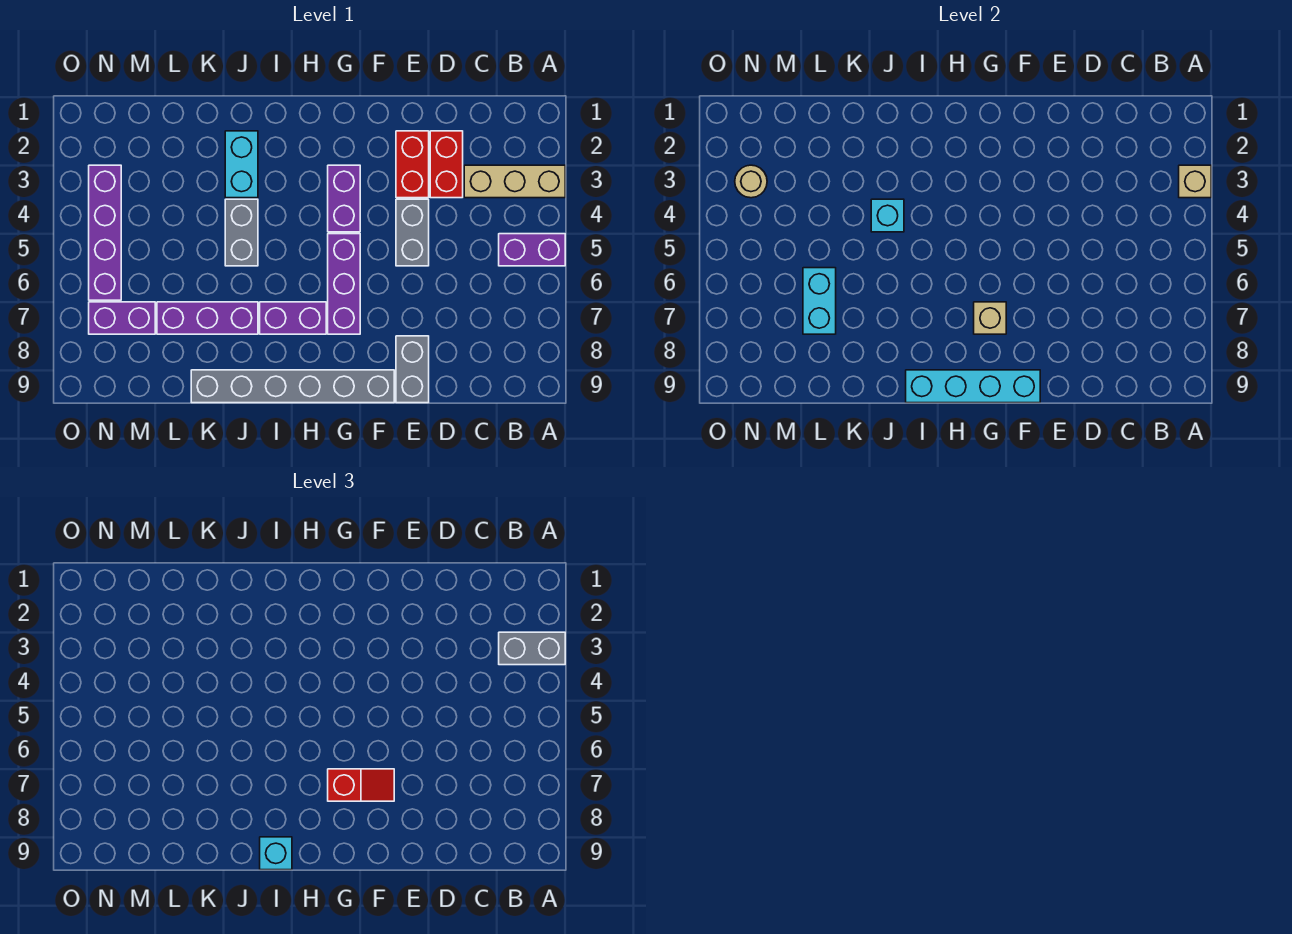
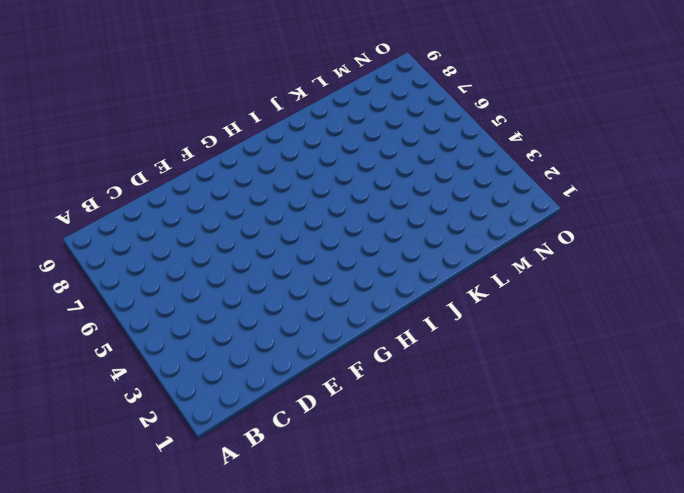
none -> tan brick A3:C3 level 1
none -> purple brick A5:B5 level 1
none -> red brick D2:D3 level 1

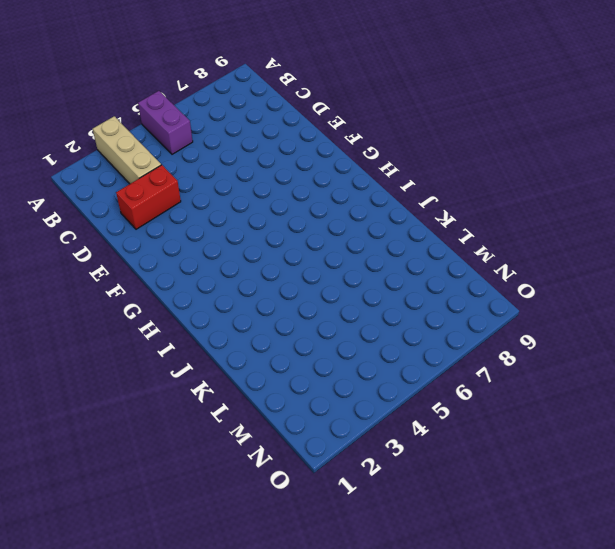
none -> red brick E2:E3 level 1
none -> grey brick E4:E5 level 1
none -> grey brick E8:E9 level 1

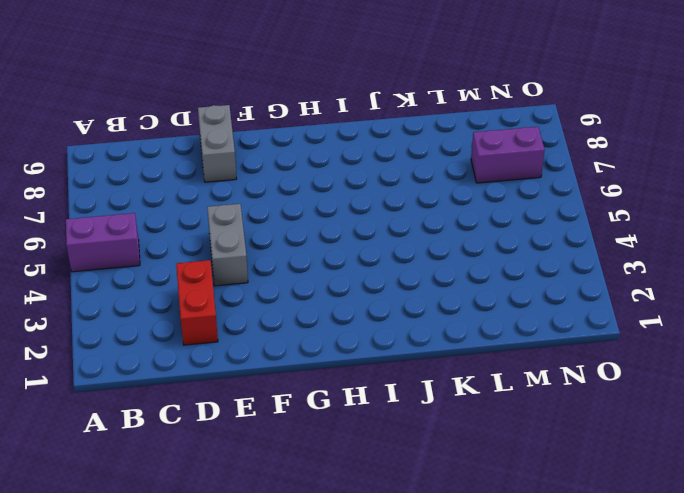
none -> tan brick A3:C3 level 1
none -> red brick E2:E3 level 1
none -> grey brick F9:K9 level 1

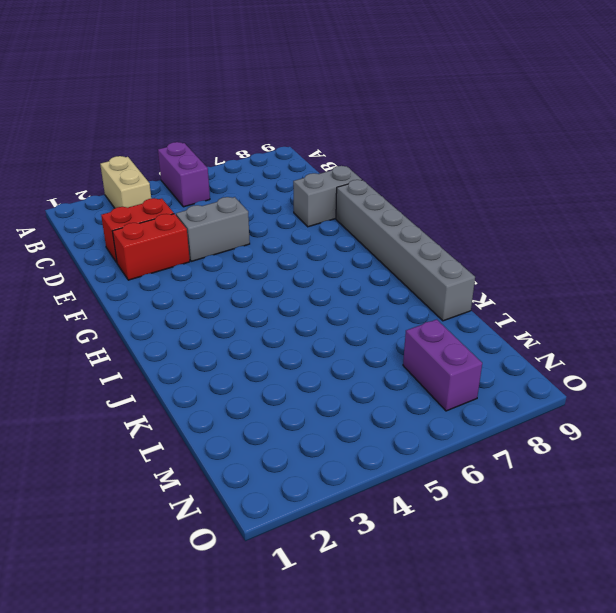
tan brick A3:B3 level 1 -> tan brick A3:C3 level 1
none -> purple brick G3:G4 level 1
none -> purple brick G5:G7 level 1
none -> purple brick H7:I7 level 1

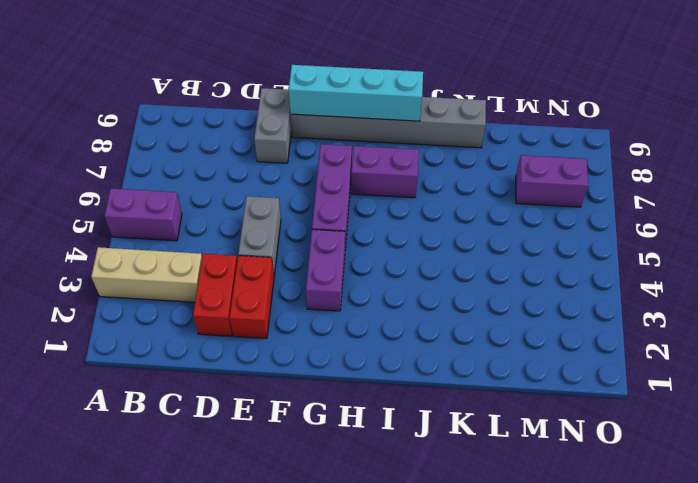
none -> cyan brick J2:J3 level 1
none -> grey brick J4:J5 level 1
none -> purple brick J7:L7 level 1

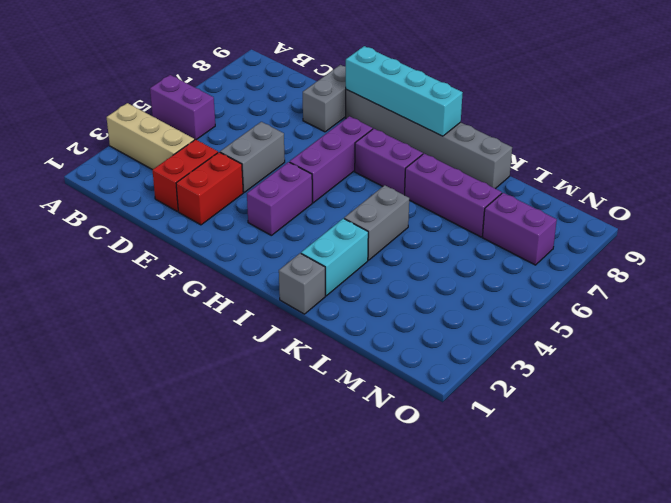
grey brick J1 level 1 -> none
none -> purple brick N3:N6 level 1
none -> tan brick A3 level 2
none -> tan brick G7 level 2

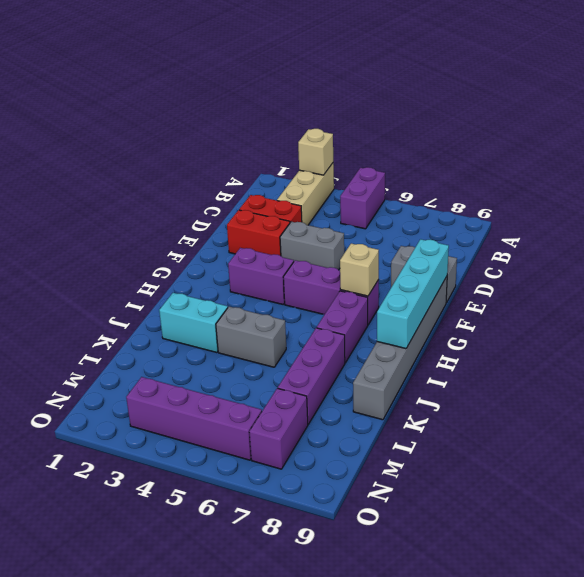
none -> cyan brick J4 level 2
none -> cyan brick L6:L7 level 2
none -> tan round brick N3 level 2

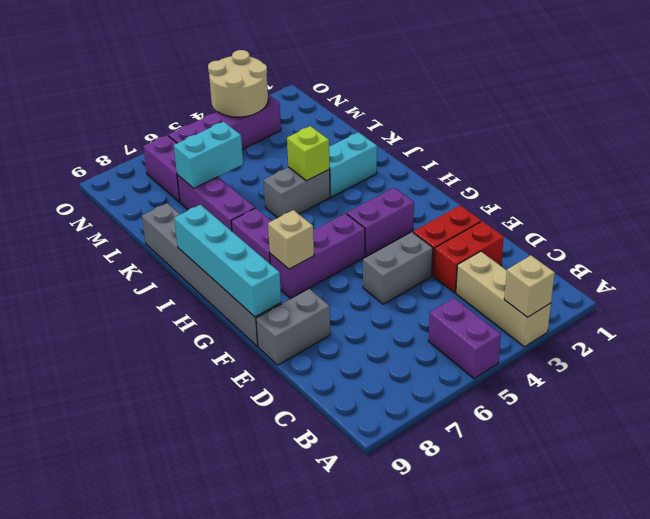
lime brick J4 level 2 -> cyan brick J4 level 2
tan round brick N3:O4 level 2 -> tan round brick N3 level 2
none -> grey brick A3:B3 level 3
none -> red slope F7:G7 level 3 top G
none -> cyan brick I9 level 3

